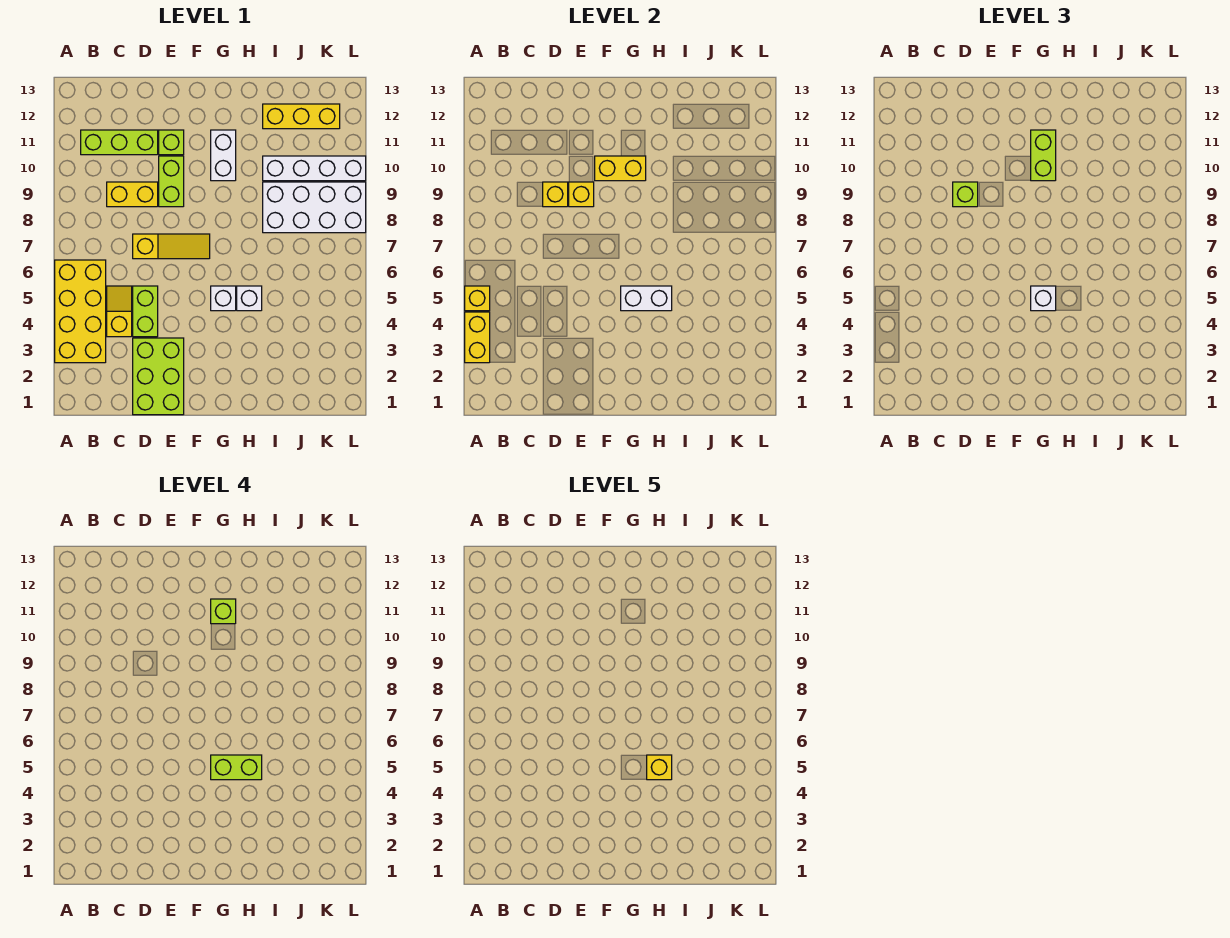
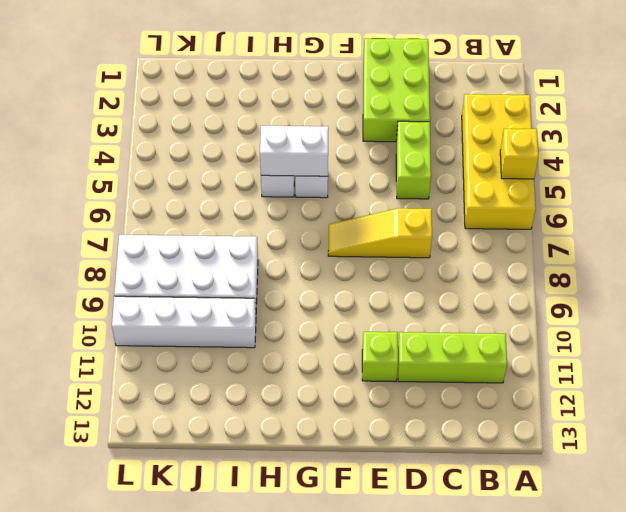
none -> yellow slope C4:C5 level 1 top 4
none -> yellow brick C9:D9 level 1
none -> lime brick E9:E10 level 1

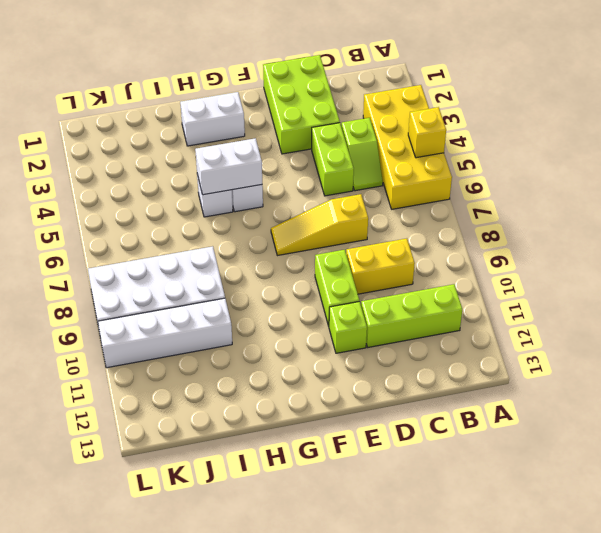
lime slope C4:C5 level 1 top 4 -> yellow slope C4:C5 level 1 top 4
white brick G2:H2 level 1 -> white brick G10:G11 level 1
none -> yellow brick I12:K12 level 1
none -> yellow brick A3:A4 level 2
none -> yellow brick D9 level 2

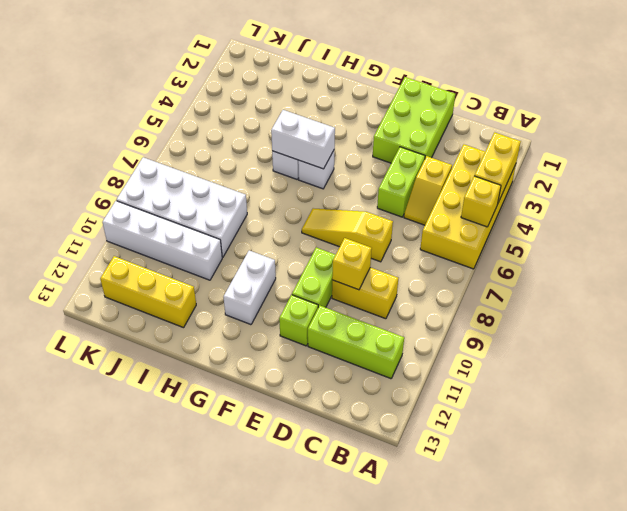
none -> yellow brick E9 level 2
none -> yellow brick F10:G10 level 2
none -> lime brick D9 level 3

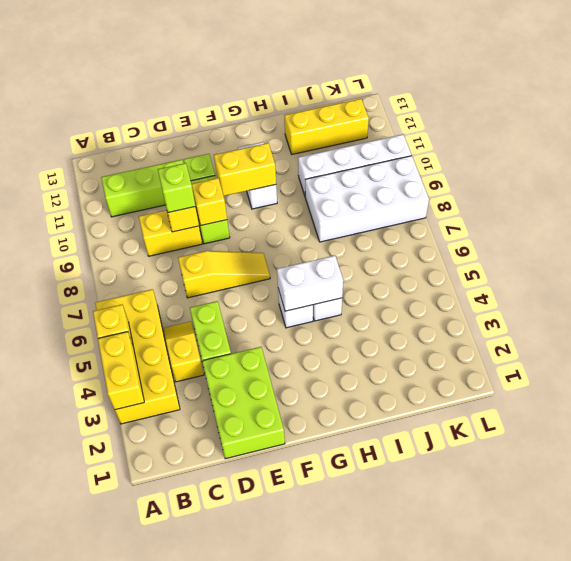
none -> white brick G5 level 3
none -> lime brick G10:G11 level 3
none -> lime brick G5:H5 level 4

